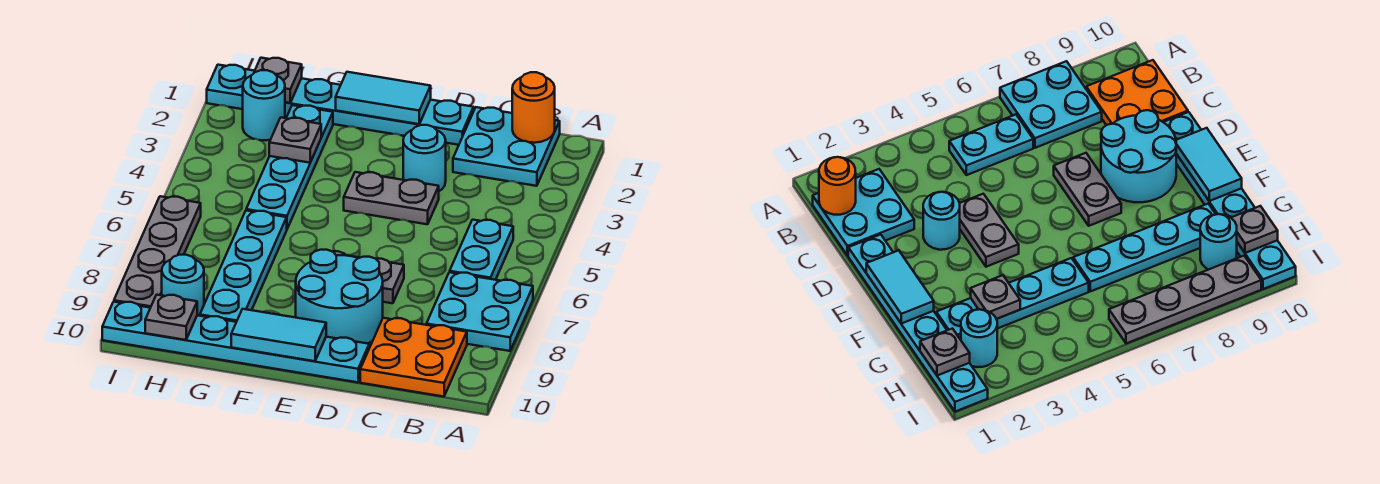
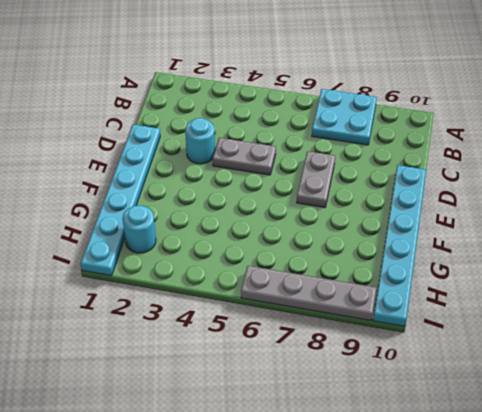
grey plate D4:D5 level 1 -> grey plate D4:E4 level 1
none -> cyan plate B1:C2 level 1
none -> cyan plate B5:B6 level 1
none -> orange plate B9:C10 level 1

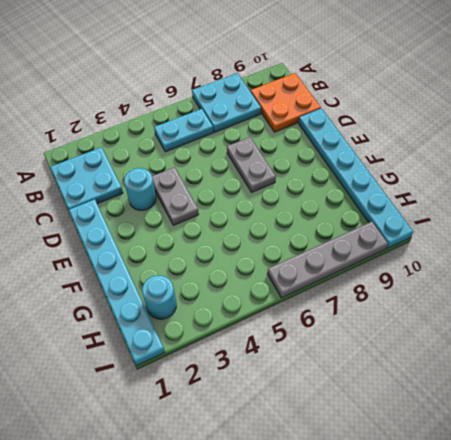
none -> cyan round brick D8:E9 level 1
none -> cyan plate G2:G5 level 1
none -> cyan plate G6:G9 level 1

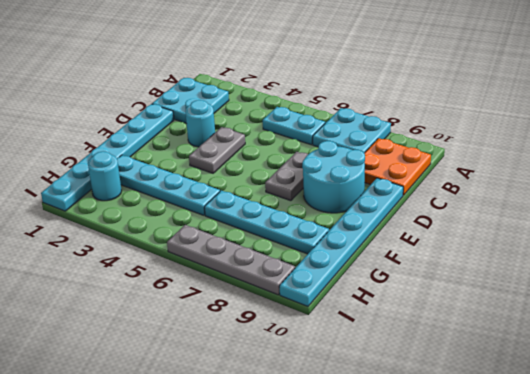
none -> cyan round brick H9 level 1
none -> orange round brick B1 level 2
none -> cyan tile E1:F1 level 2

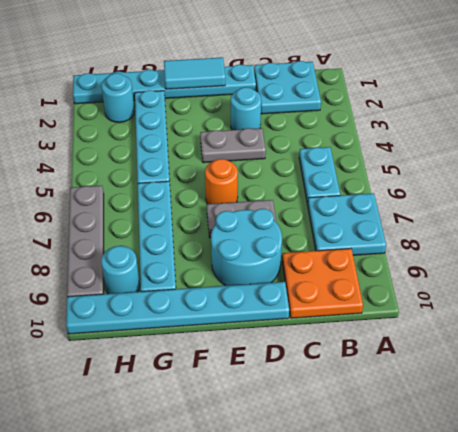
orange round brick E6 level 1 -> orange round brick B1 level 2
none -> cyan tile E10:F10 level 2
none -> grey plate G3 level 2
none -> grey plate H1 level 2

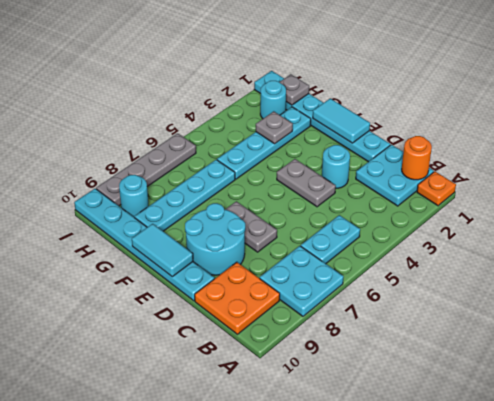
orange plate A1 level 1 -> none
none -> grey plate H10 level 2

